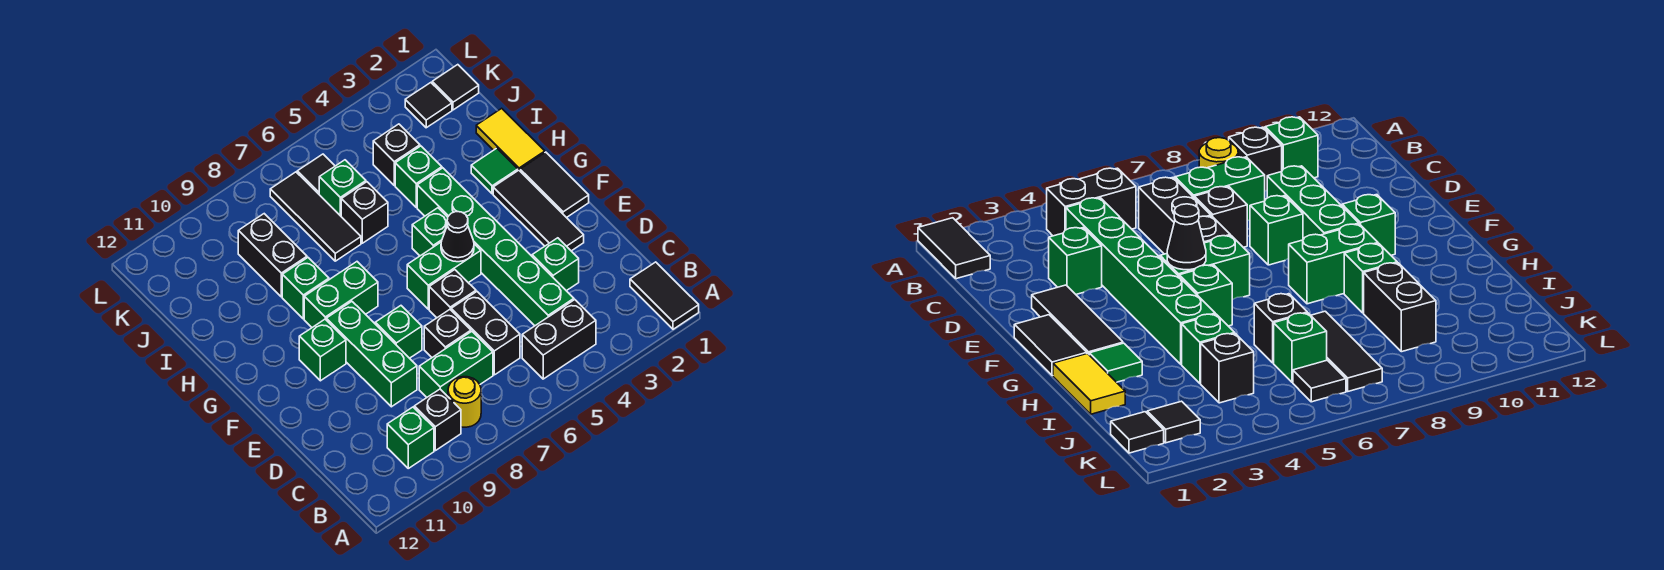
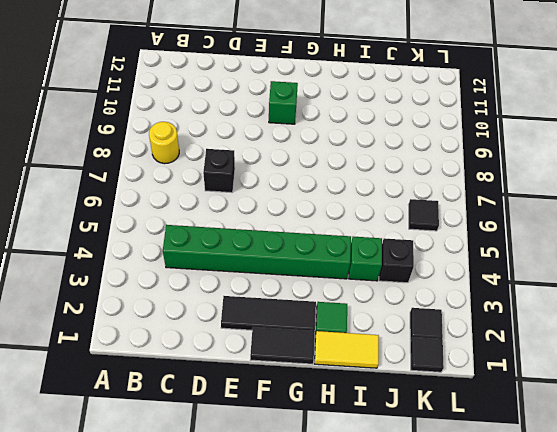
none -> black tile A1:B1 level 1
none -> black brick B4:B5 level 1
none -> black brick B9 level 1
none -> green brick B10 level 1

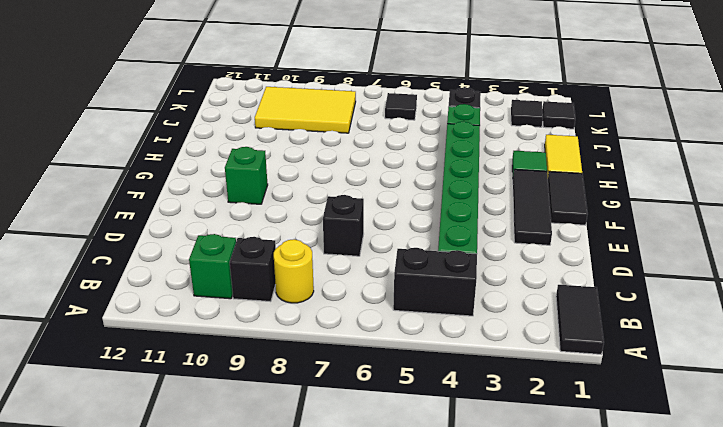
yellow tile J8:K10 level 1 -> black brick I9:J9 level 1
none -> black brick C6:D6 level 1
none -> green brick C7:C8 level 1
none -> green brick D3 level 1
none -> green brick D9:F9 level 1

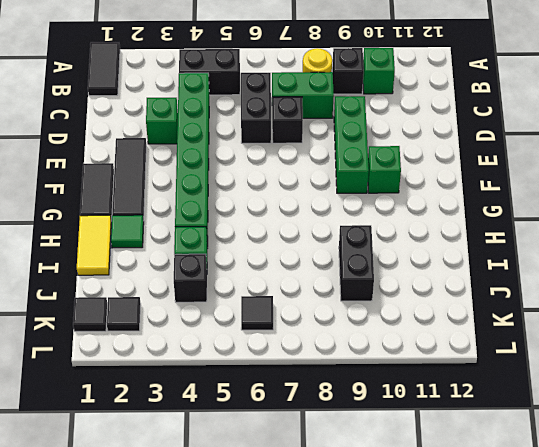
none -> black brick E6 level 1
none -> green brick E8 level 1
none -> green brick F5:F6 level 1
none -> green brick G5 level 1

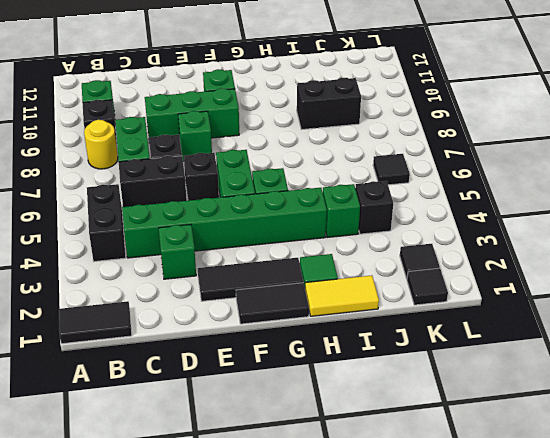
none -> green brick G8:G9 level 1
none -> green brick H9 level 1
none -> black brick I6 level 1
none -> black tile I7:K7 level 1

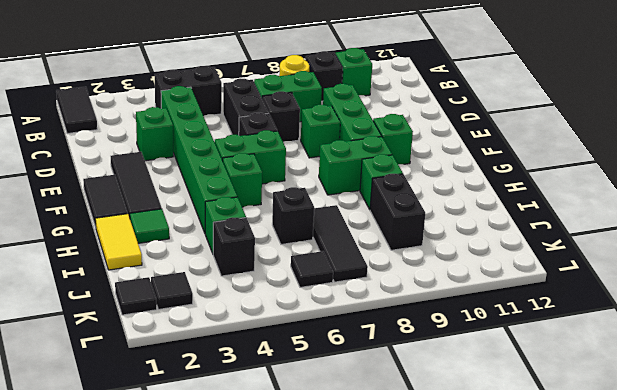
none -> green brick J6 level 1
none -> black cone F5 level 2

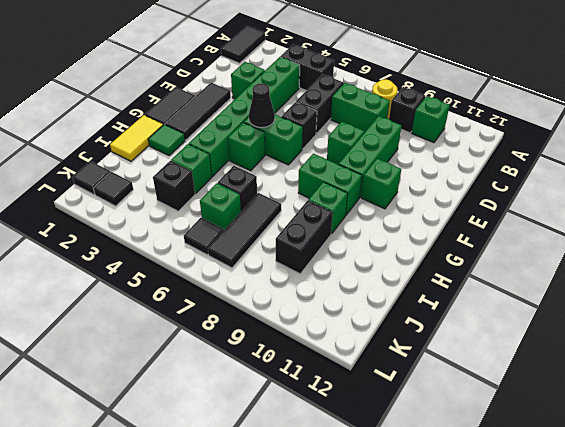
none -> black brick D7 level 1

